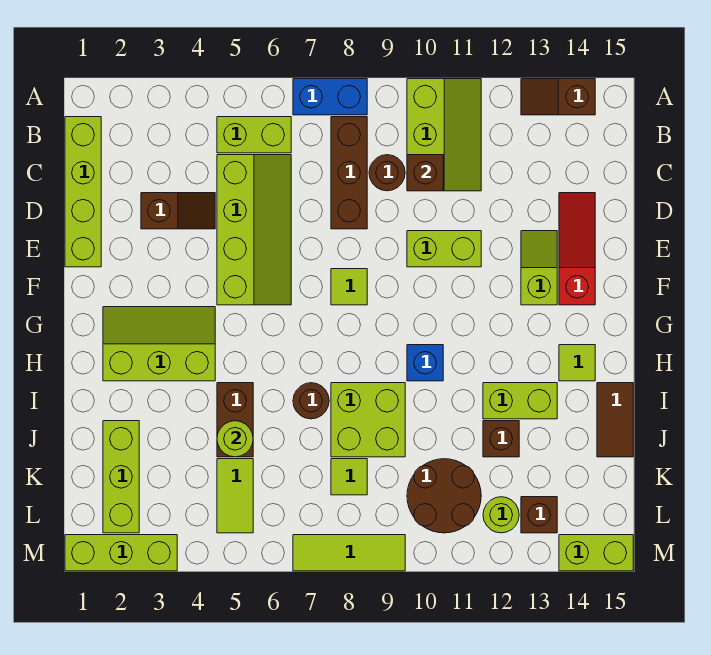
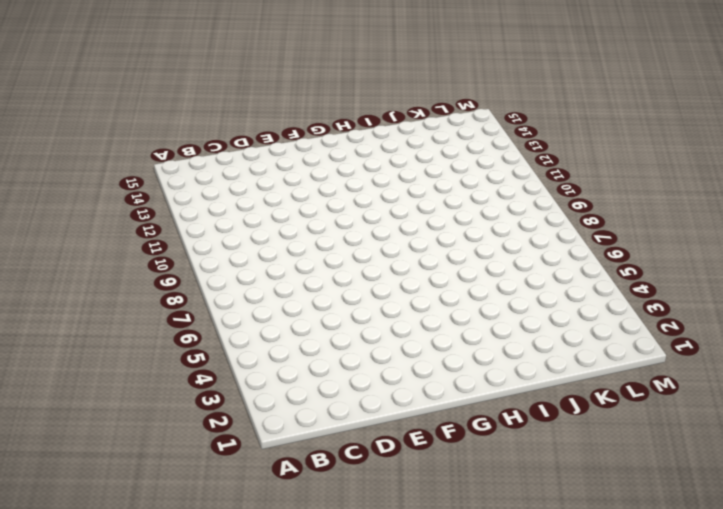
none -> blue brick A7:A8 level 1
none -> lime slope A10:C11 level 1 top 10
none -> brown slope A13:A14 level 1 top 14
none -> lime brick B1:E1 level 1

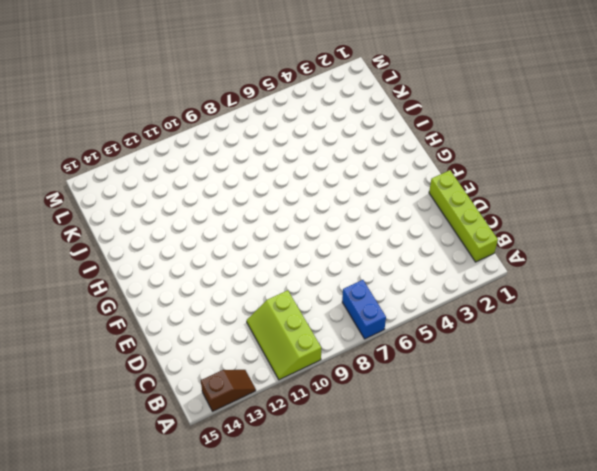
blue brick A7:B7 level 1 -> blue brick A7:A8 level 1
none -> lime brick B5:B6 level 1
none -> brown brick B8:D8 level 1
none -> lime slope C5:F6 level 1 top 5
none -> brown round brick C9 level 1

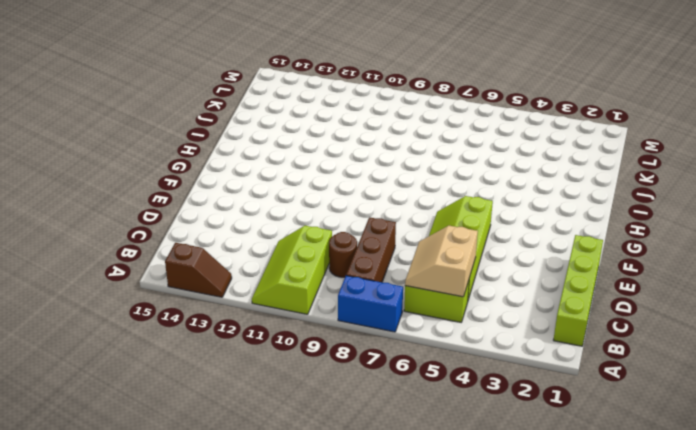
tan slope B5:C6 level 2 top 5 -> none
none -> brown slope D3:D4 level 1 top 3
none -> red slope D14:F14 level 1 top F
none -> lime brick E10:E11 level 1
none -> lime slope E13:F13 level 1 top F

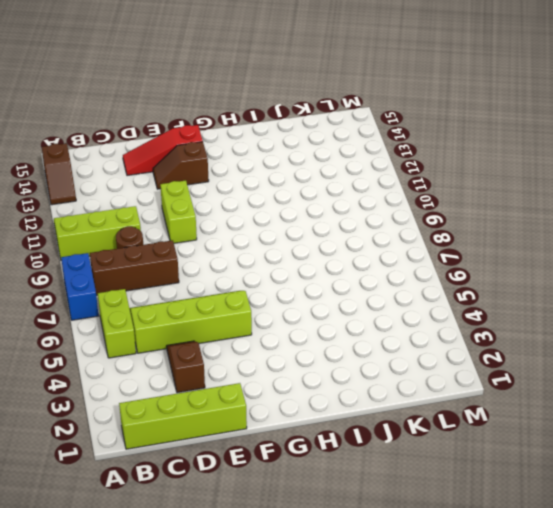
brown slope E13:F13 level 1 top F -> lime slope E13:F13 level 1 top F
none -> lime tile F8 level 1
none -> lime slope G2:H4 level 1 top H
none -> blue brick H10 level 1
none -> lime tile H14 level 1

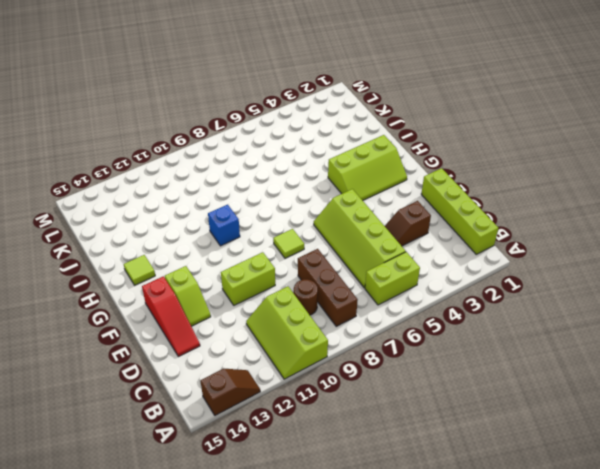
none -> blue brick A7:A8 level 1
none -> brown brick I5:J5 level 1
none -> brown round brick I7 level 1
none -> lime brick I8:J9 level 1

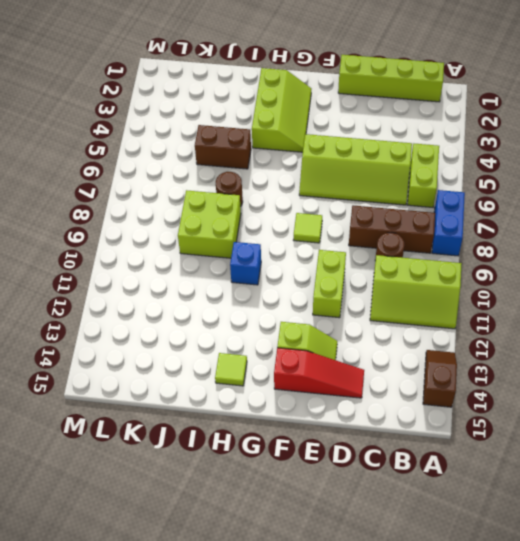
none -> brown slope D3:D4 level 1 top 3
none -> lime brick I12:I13 level 1
none -> brown tile I15:J15 level 1
none -> lime brick J2:L2 level 1

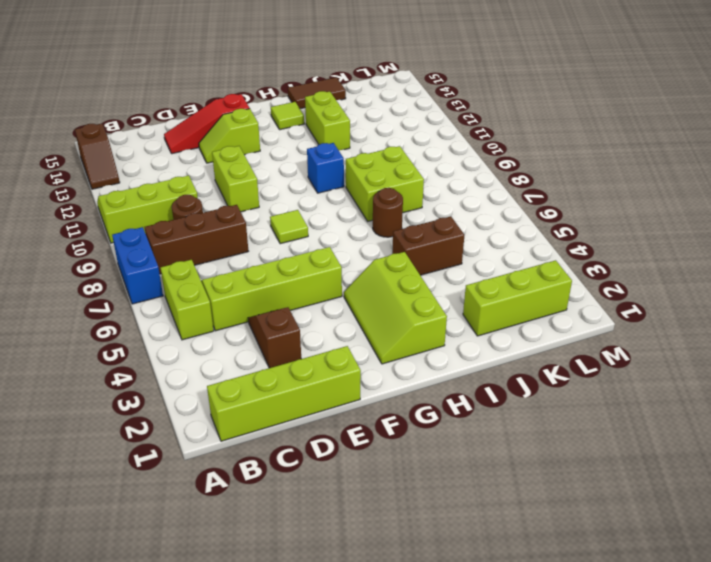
none -> brown brick J12 level 1
none -> lime tile K5:L5 level 1
none -> lime tile K8 level 1
none -> brown round brick K10:L11 level 1

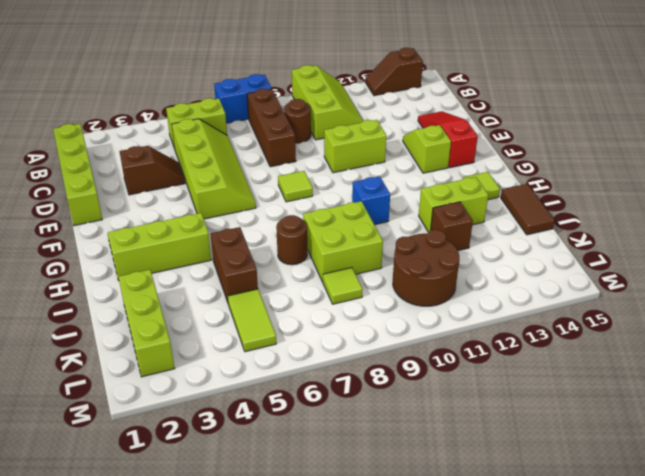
none -> lime round brick L12 level 1
none -> brown brick L13 level 1
none -> lime brick M1:M3 level 1
none -> lime tile M7:M9 level 1

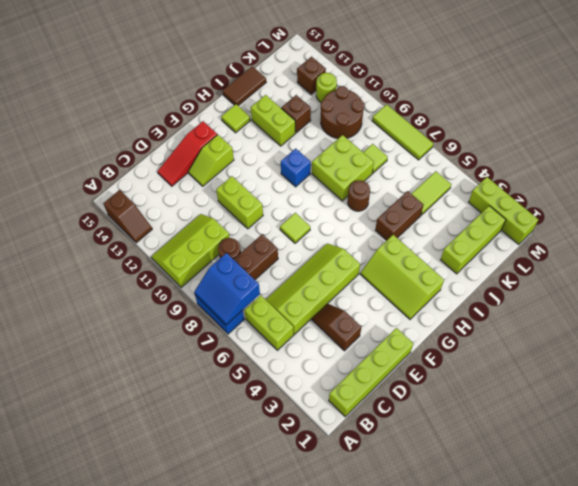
blue slope A7:B8 level 2 top B -> none
none -> lime brick M14:M15 level 1
none -> brown brick C10 level 2
none -> lime round brick J5 level 2

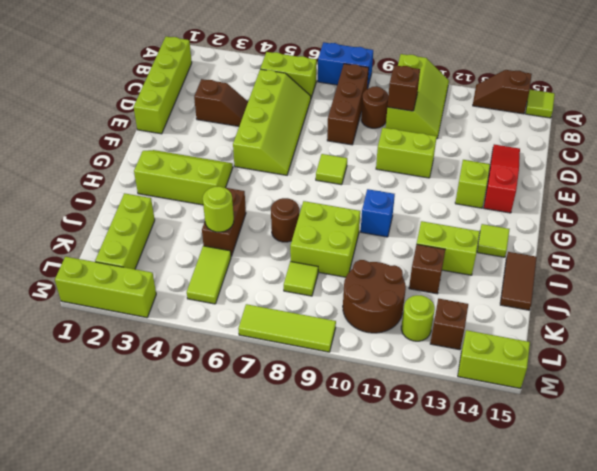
lime tile A15 level 1 -> none

